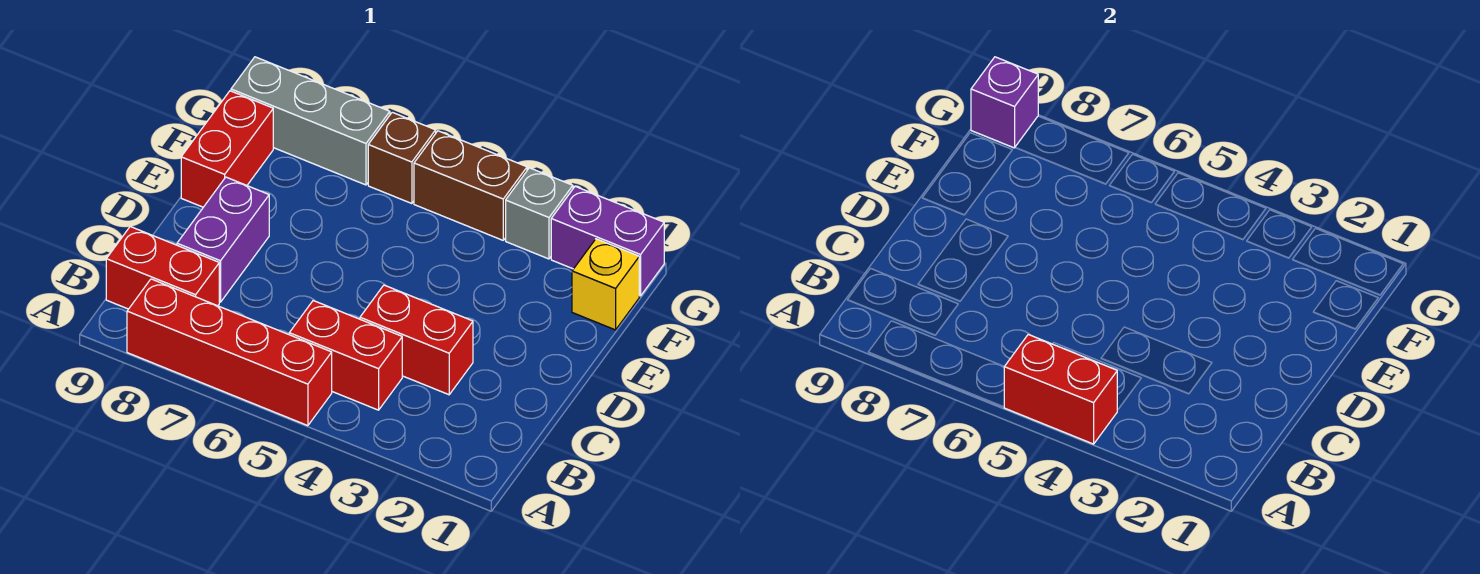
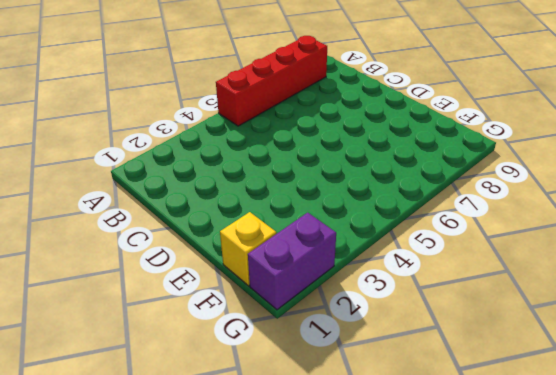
none -> red brick B4:B5 level 1
none -> red brick B8:B9 level 1
none -> red brick C3:C4 level 1

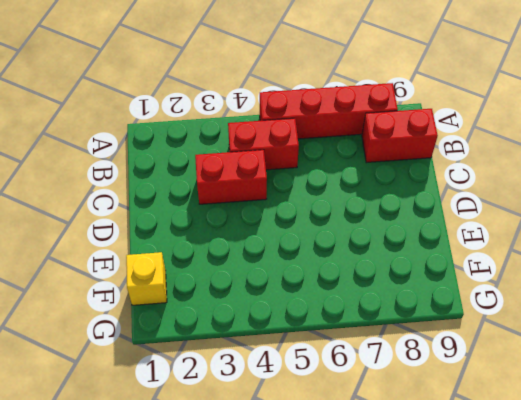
none -> purple brick C8:D8 level 1
none -> red brick E9:F9 level 1
none -> purple brick G1:G2 level 1

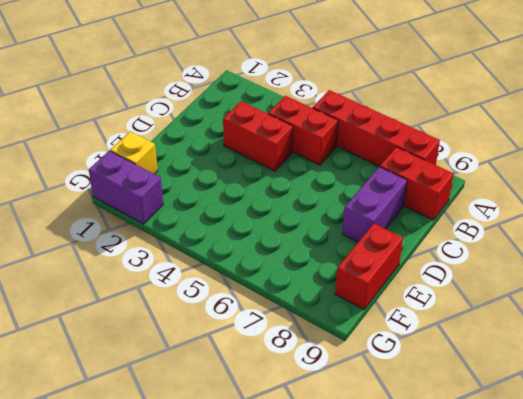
none -> grey brick G3 level 1
none -> brown brick G4:G5 level 1
none -> brown brick G6 level 1

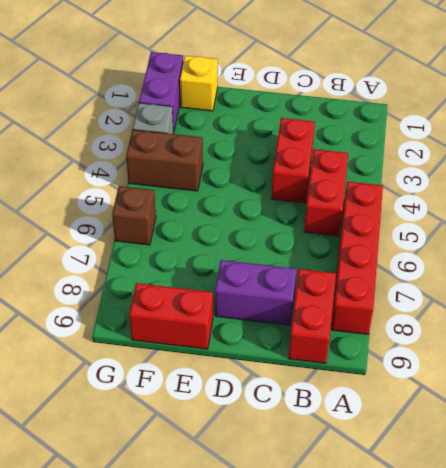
brown brick F4:G4 level 1 -> brown brick G4:G5 level 1
none -> grey brick G7:G9 level 1
none -> red brick A4:A5 level 2
none -> purple brick G9 level 2

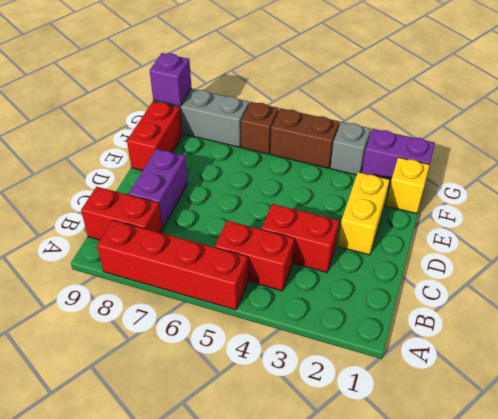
yellow brick D2:E2 level 1 -> none
none -> red brick A4:A5 level 2

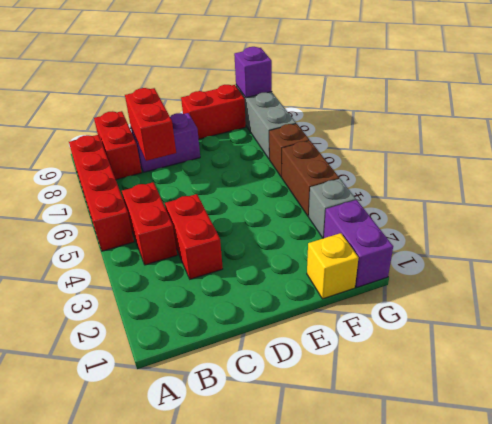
red brick C7:C8 level 2 -> red brick A4:A5 level 2

